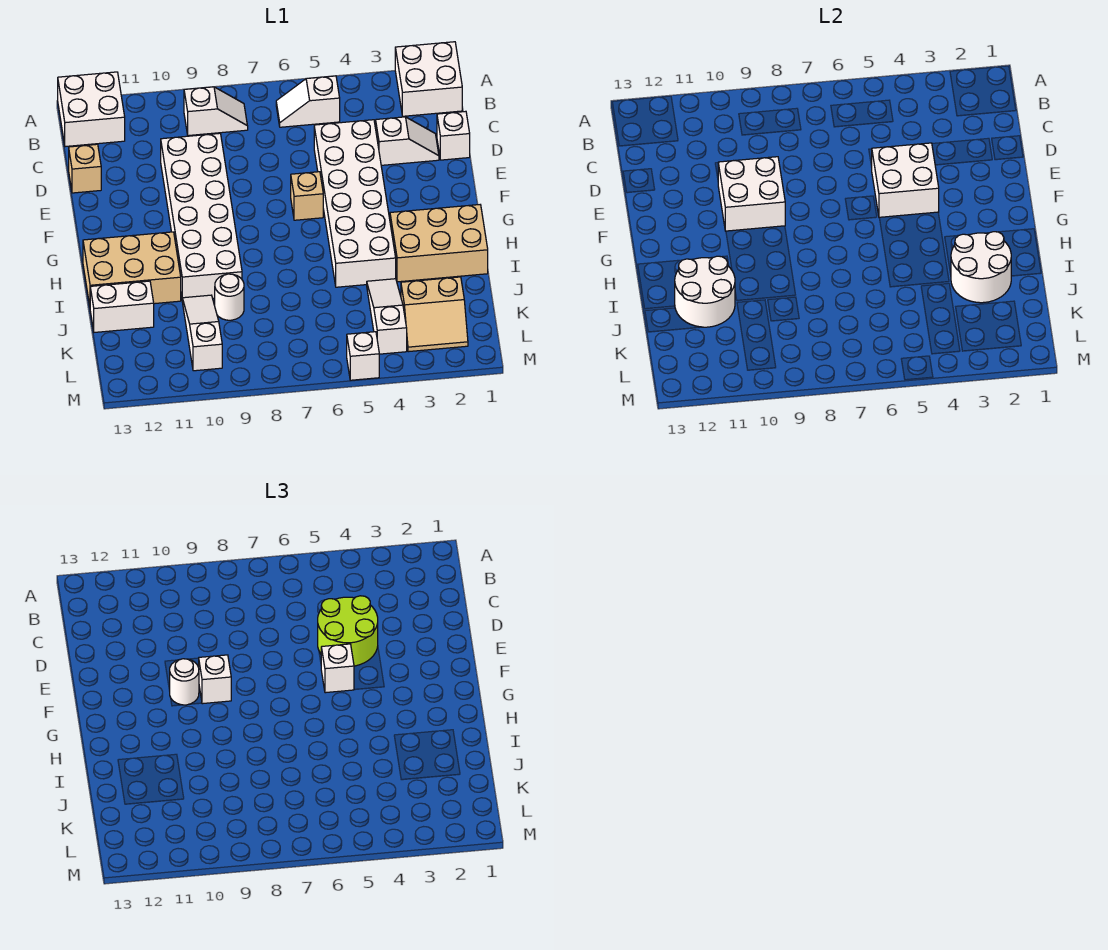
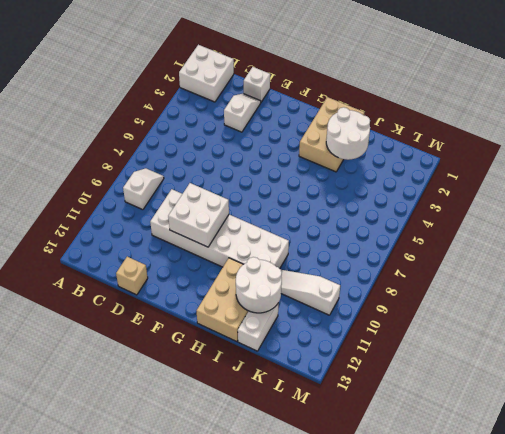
none -> white brick A12:B13 level 1
none -> white slope B5:B6 level 1 top 5
none -> white brick D4:I5 level 1

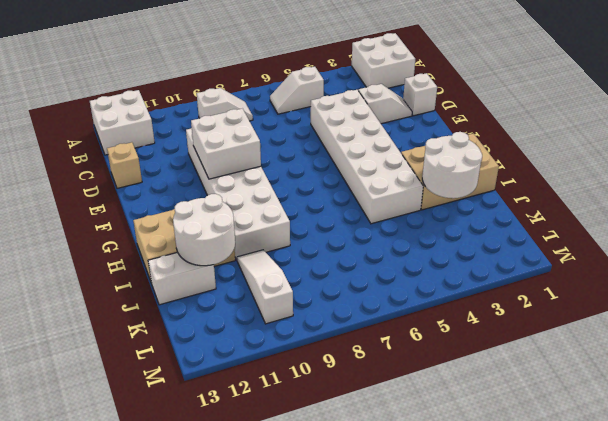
none -> tan brick F6 level 1
none -> white slope J4:L4 level 1 top L
none -> white round brick J9 level 1

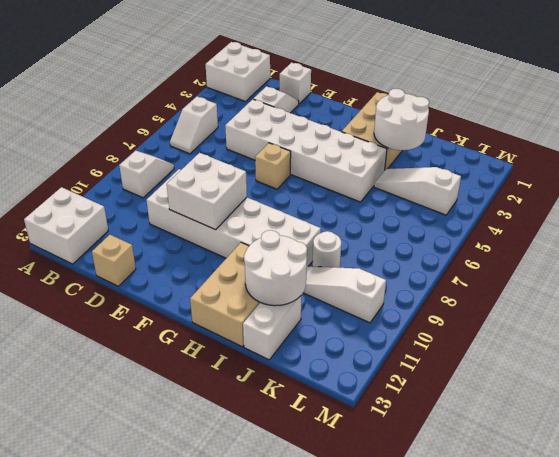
none -> tan slope K2:L3 level 1 top K
none -> white brick M5 level 1
none -> white brick E4:F5 level 2

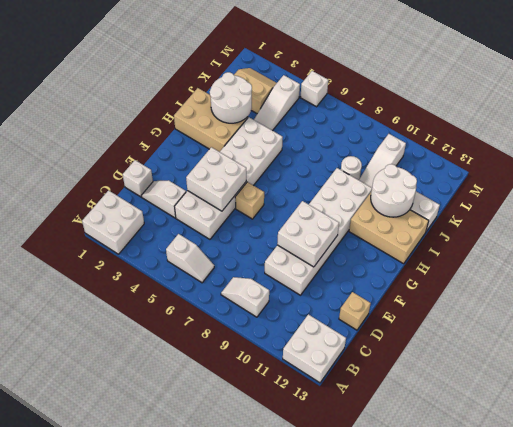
none -> lime round brick D4:E5 level 3
none -> white brick F5 level 3
none -> white brick F9 level 3

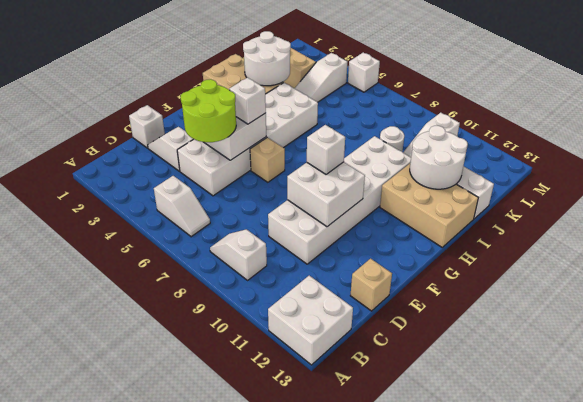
none -> white brick A1:B2 level 1
none -> white round brick F10 level 3

